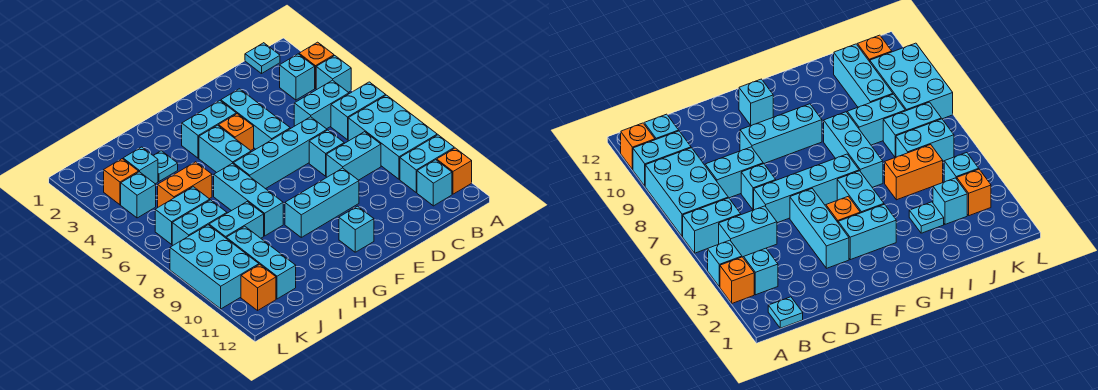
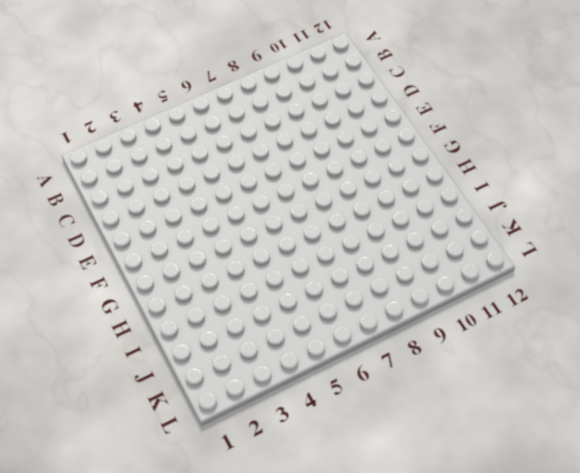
none -> orange brick A3 level 1
none -> cyan brick A4 level 1
none -> cyan brick A6:B6 level 1
none -> cyan brick A7:B9 level 1

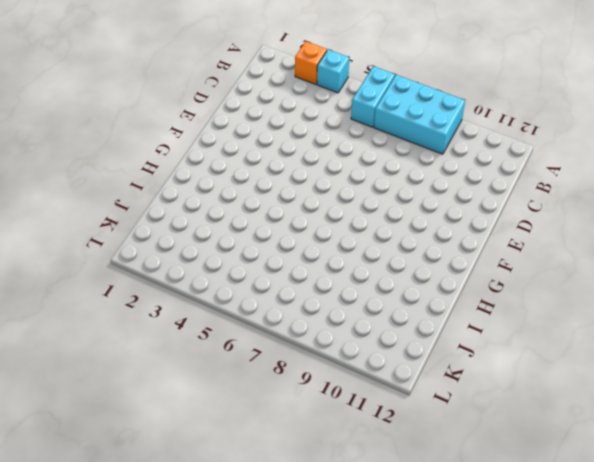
none -> cyan brick A10:B10 level 1
none -> orange brick A11 level 1
none -> cyan plate B1 level 1
none -> cyan brick B3 level 1

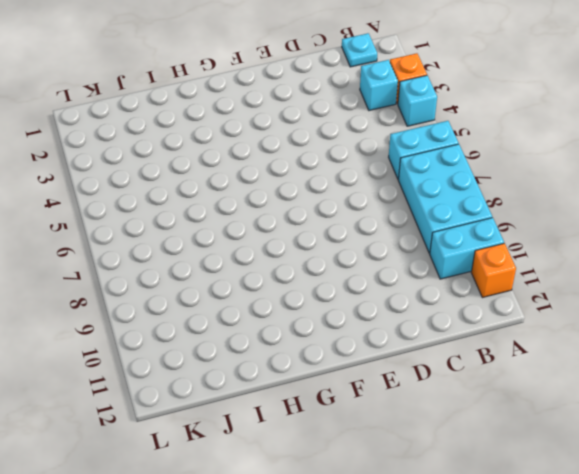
none -> cyan brick B5:C5 level 1
none -> cyan brick B11 level 1
none -> cyan brick C8:D8 level 1
none -> cyan brick D6:G6 level 1

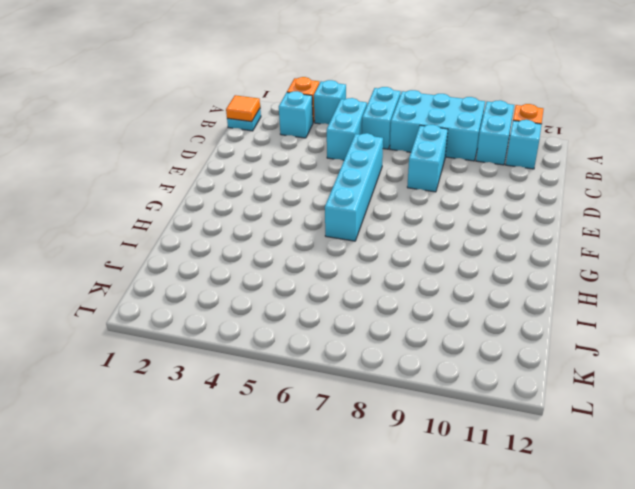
orange tile B1 level 2 -> none
none -> cyan brick D7 level 1
none -> cyan brick E3:E5 level 1
none -> cyan brick E9:G9 level 1
none -> cyan brick F3:G3 level 1

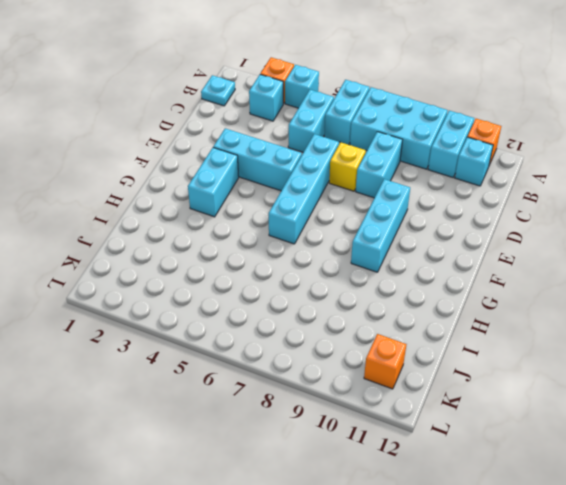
yellow brick D7 level 1 -> cyan brick D7 level 1
none -> orange brick F4 level 1
none -> cyan brick F11 level 1
none -> cyan brick G4:G5 level 1
none -> cyan brick H6:H8 level 1

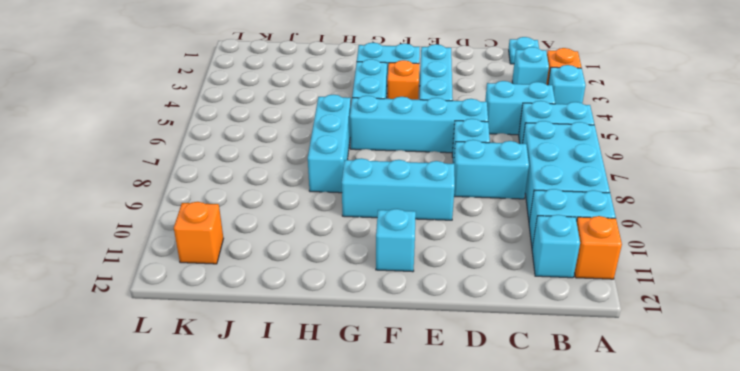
none -> cyan plate I3 level 1
none -> orange brick I5:J5 level 1
none -> cyan brick I8:J8 level 1
none -> cyan brick J3 level 1

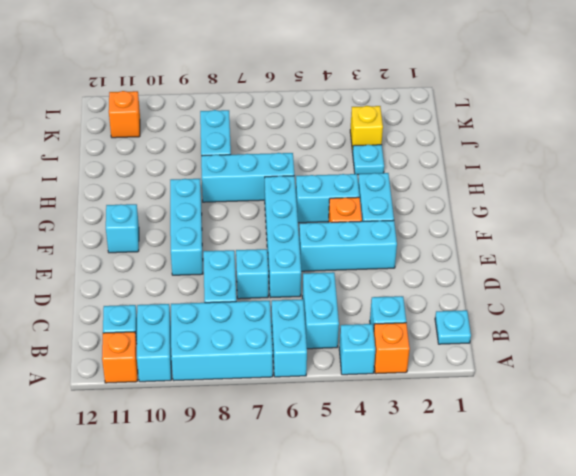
yellow brick J3 level 1 -> cyan brick J3 level 1
none -> orange brick I5:J5 level 1
none -> cyan brick J6:K6 level 1
none -> cyan brick J7:K7 level 1
none -> cyan brick J9:J11 level 1

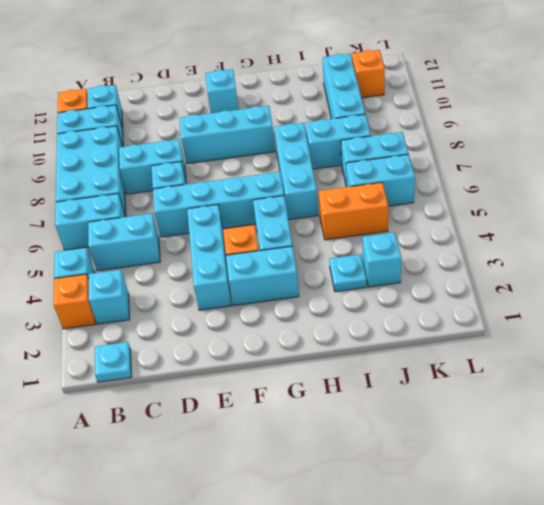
none -> orange brick K3 level 1
none -> cyan brick K4 level 1
none -> cyan brick K8:L10 level 1

